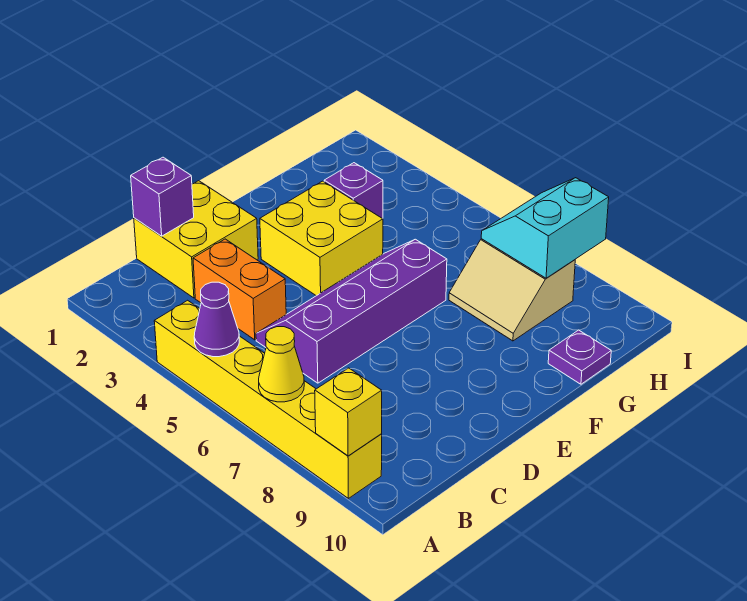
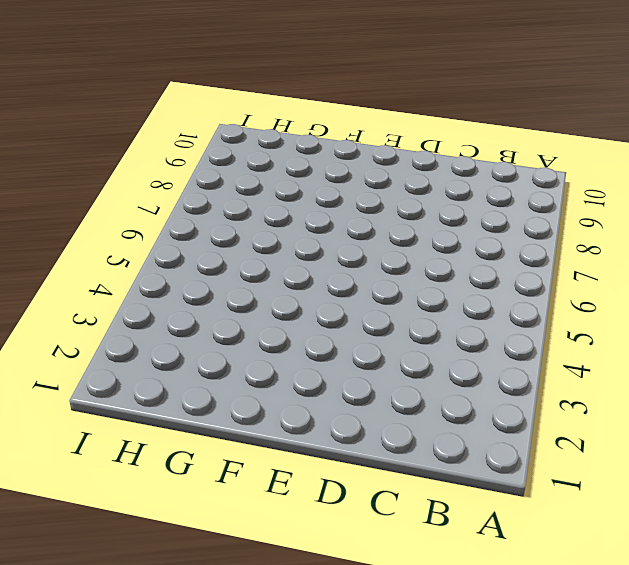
none -> yellow brick A4:A9 level 1
none -> yellow brick C1:D2 level 1
none -> orange brick C3:C4 level 1

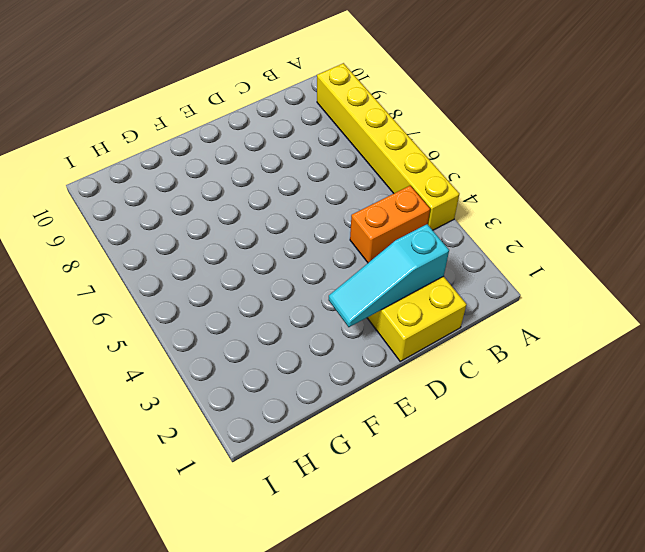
orange brick B4:C4 level 1 -> orange brick C3:C4 level 1
cyan slope C2:E2 level 2 top C -> none
none -> purple slope C5:F6 level 1 top 6
none -> yellow brick E3:F4 level 1
none -> purple brick G3 level 1

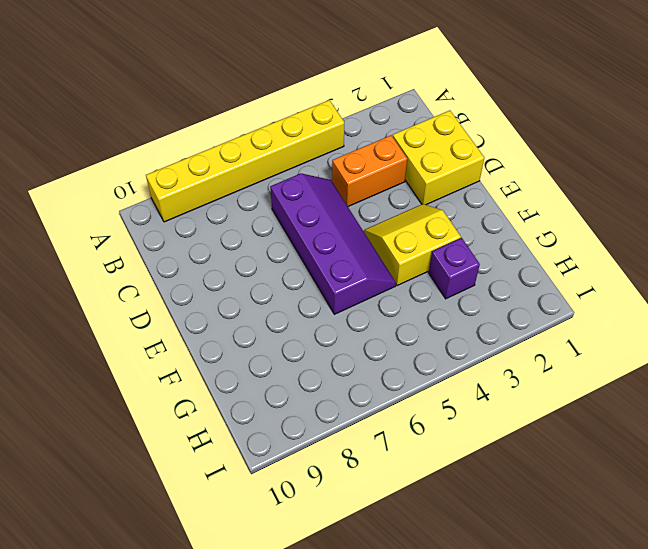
yellow slope E3:F4 level 1 top F -> yellow brick E3:F4 level 1
none -> tan slope G7:H8 level 1 top H
none -> purple plate G10 level 1
none -> purple cone A5 level 2

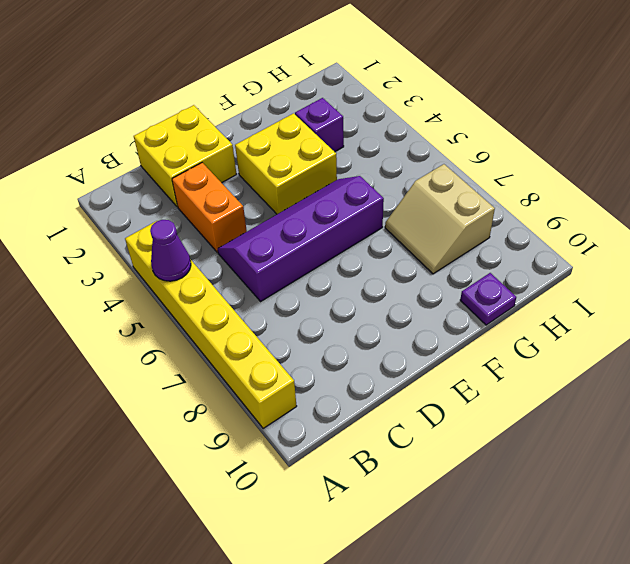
none -> yellow cone A7 level 2
none -> yellow brick A9 level 2
none -> purple brick C1 level 2

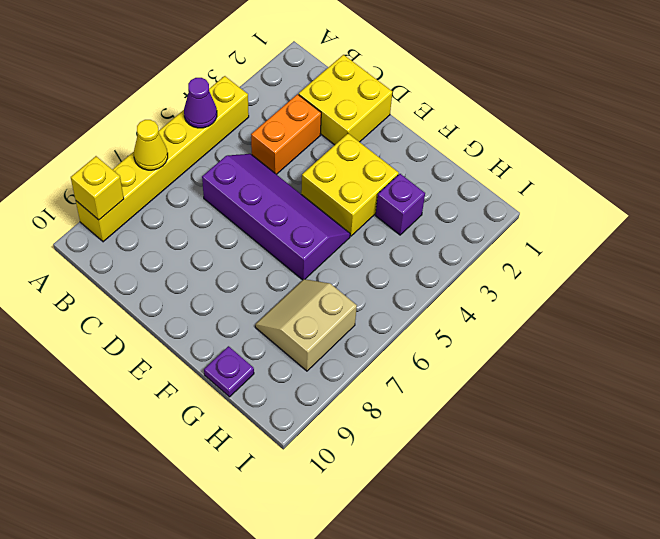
none -> purple brick C1 level 2
none -> cyan slope H7:I8 level 2 top 8

